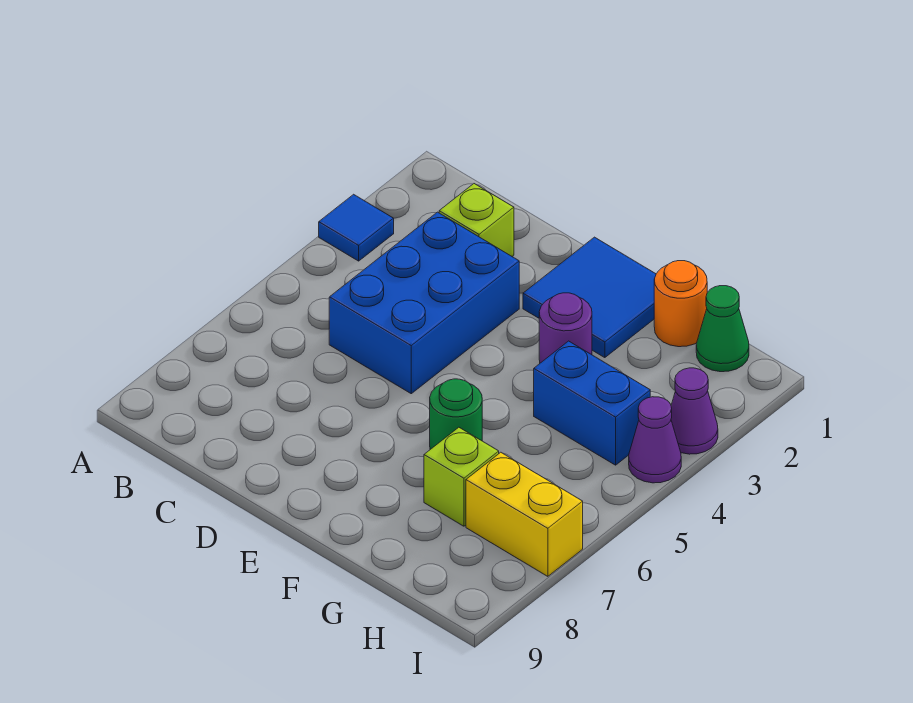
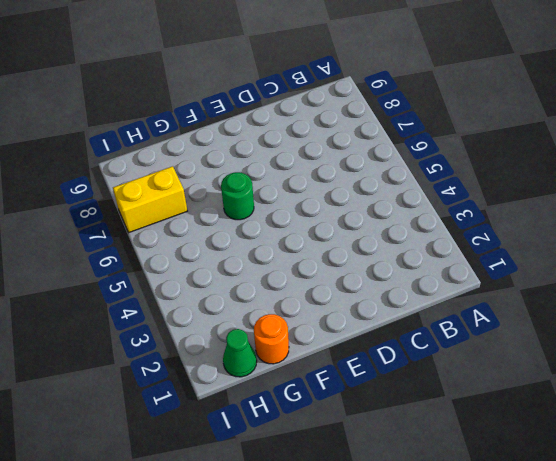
none -> blue tile A3 level 1
none -> lime brick C2 level 1
none -> blue brick C3:D5 level 1

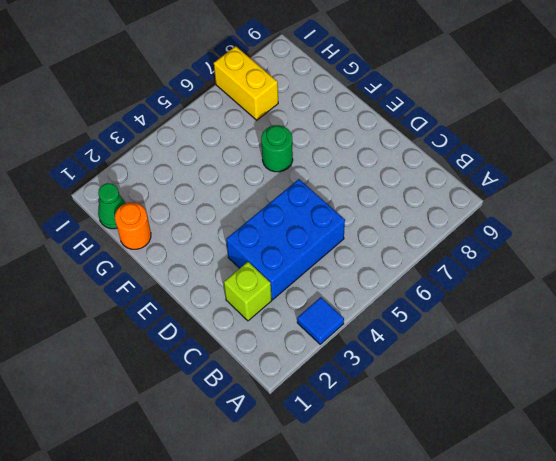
none -> blue tile E1:F2 level 1
none -> purple round brick F3 level 1
none -> blue brick G4:H4 level 1

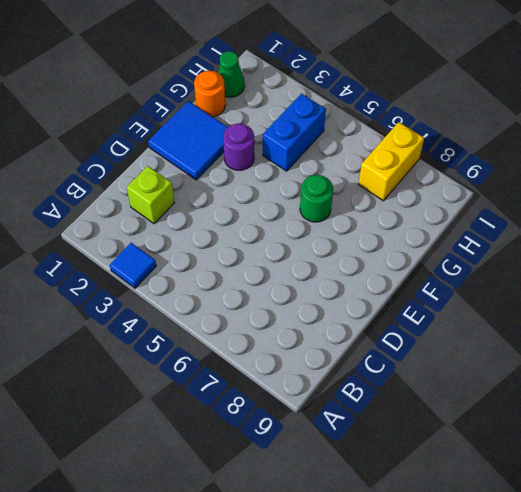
none -> blue brick C3:D5 level 1
none -> lime brick G7 level 1
none -> purple cone I3 level 1

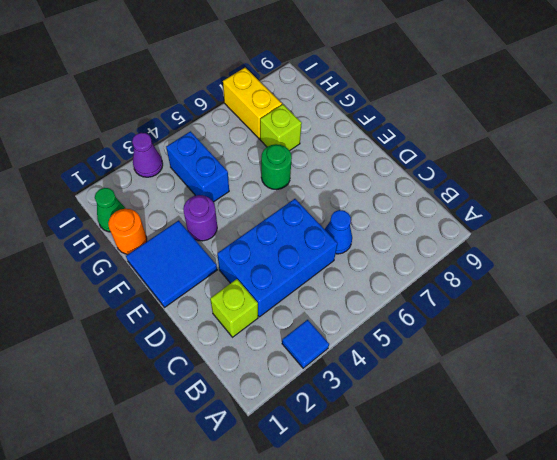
blue cone C6 level 1 -> none
none -> purple cone I4 level 1

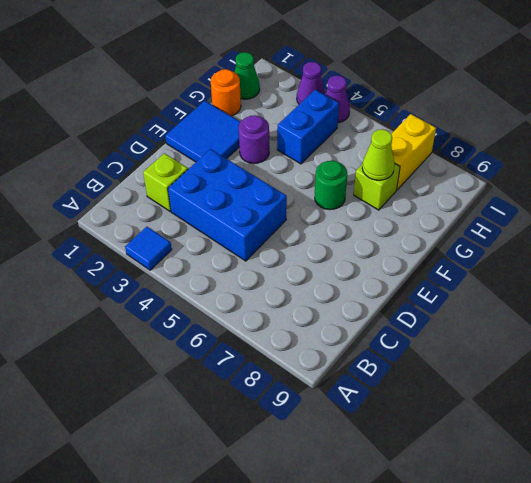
lime cone G7 level 2 -> none

